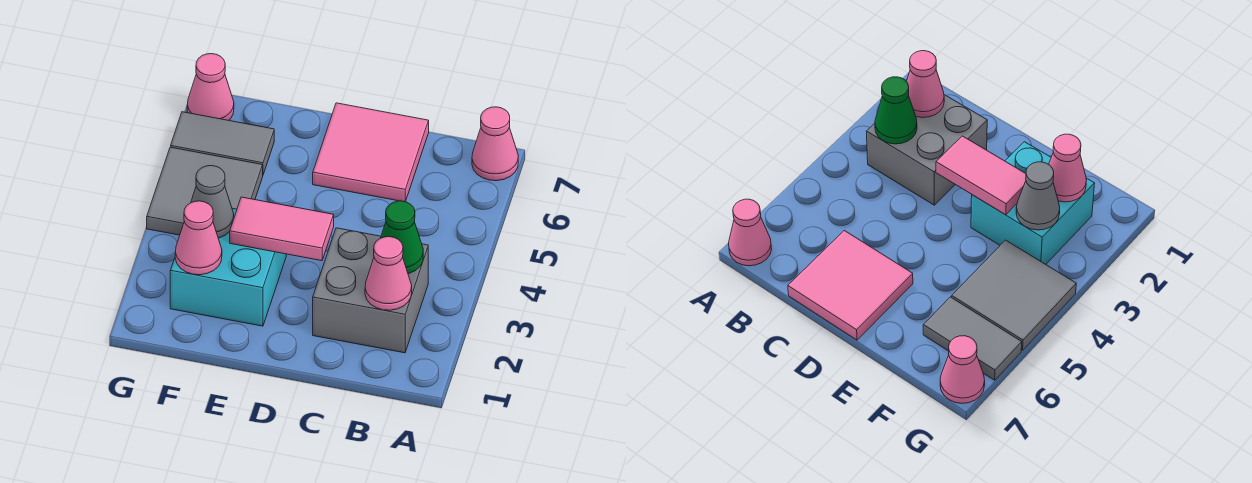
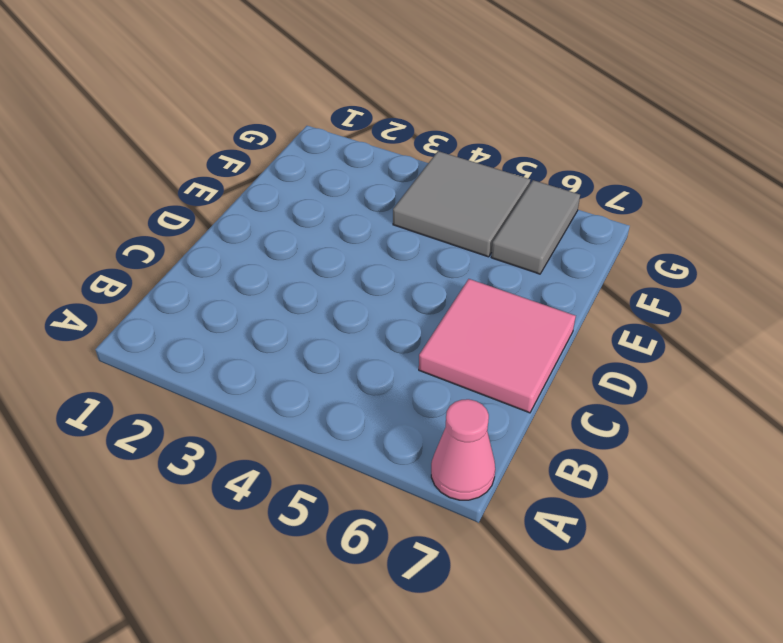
none -> grey brick B2:C3 level 1
none -> cyan brick E2:F3 level 1
none -> pink cone G7 level 1

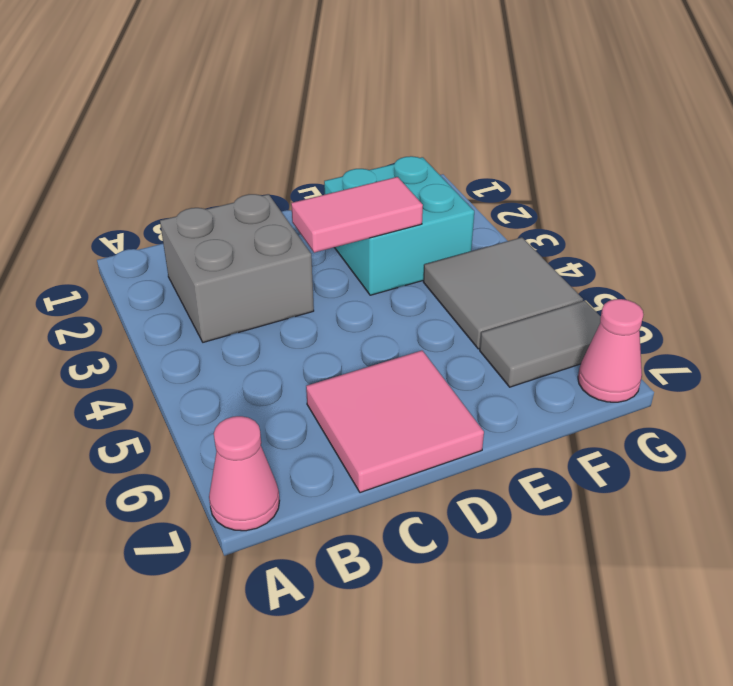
none -> pink cone B2 level 2
none -> green cone B3 level 2
none -> pink cone F2 level 2

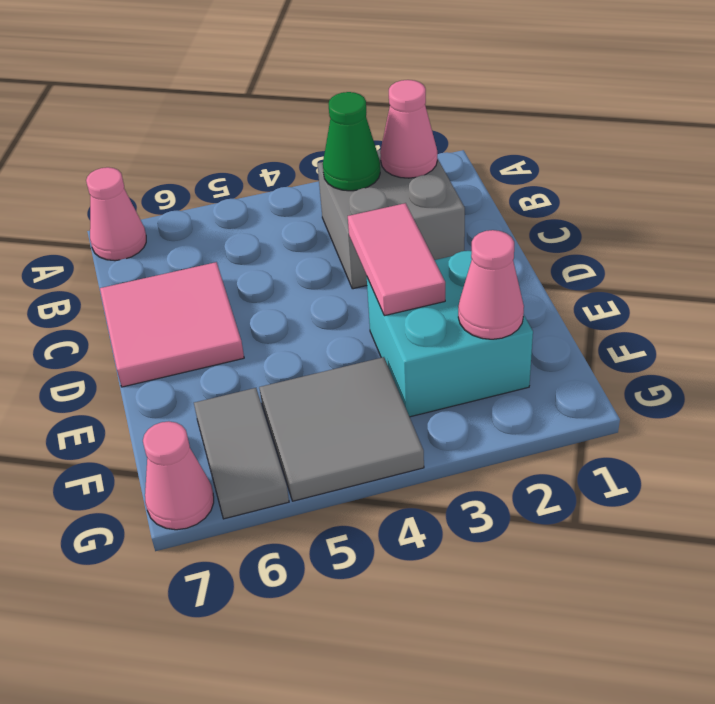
none -> grey cone F3 level 2

